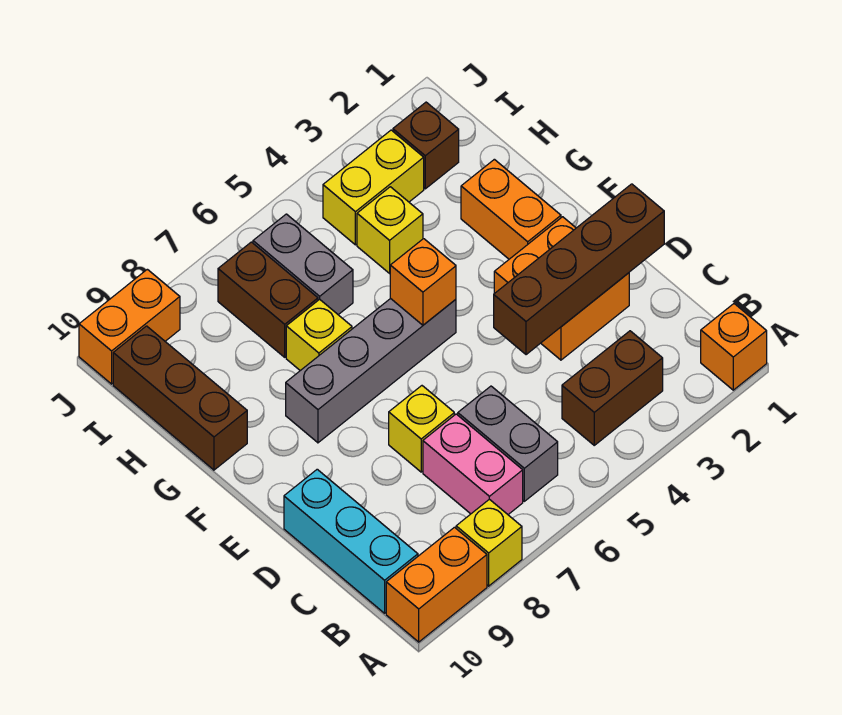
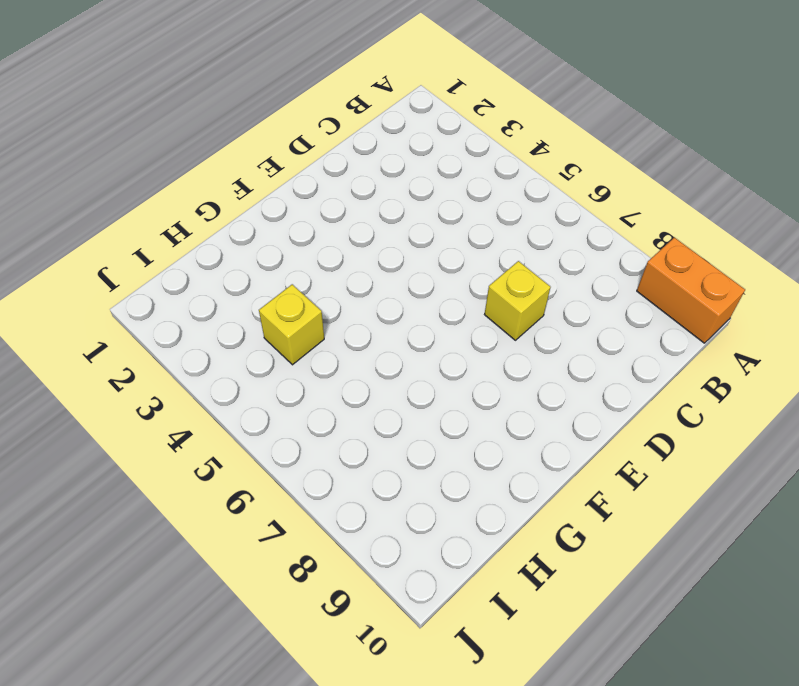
none -> orange brick A1 level 1
none -> yellow brick A8 level 1
none -> brown brick B3:B4 level 1

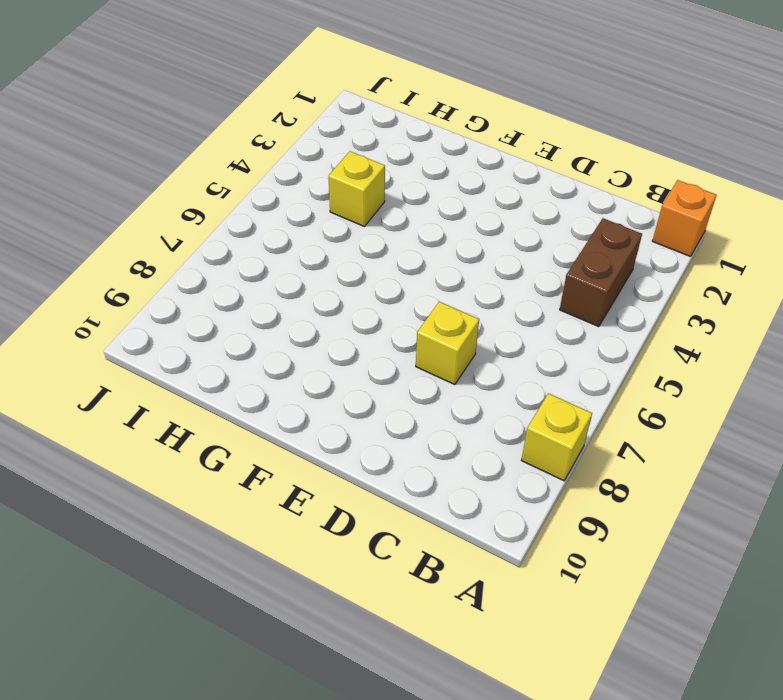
none -> orange brick A9:A10 level 1
none -> grey brick B6:C6 level 1
none -> pink brick B7:C7 level 1

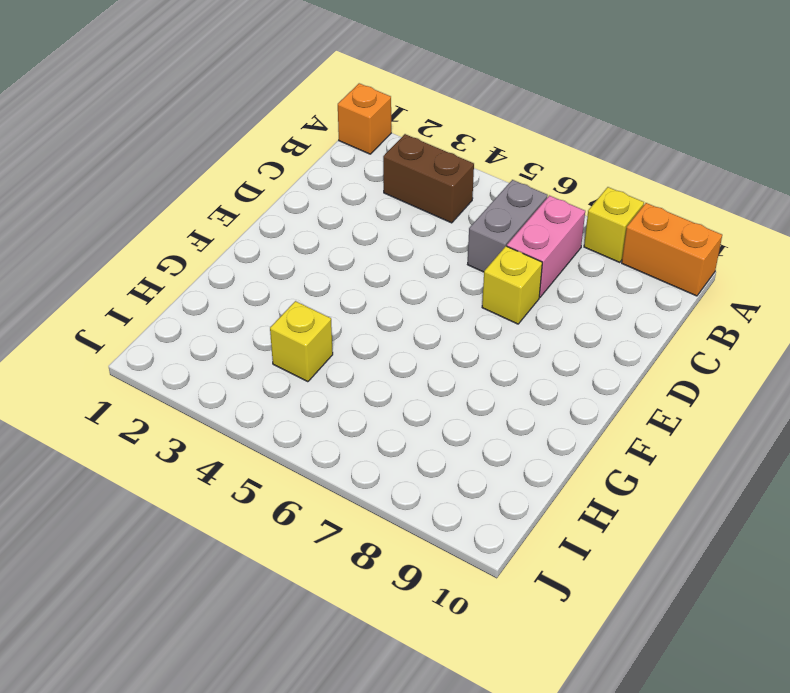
none -> cyan brick B10:D10 level 1
none -> orange brick D2:E3 level 1
none -> orange brick F2:G2 level 1

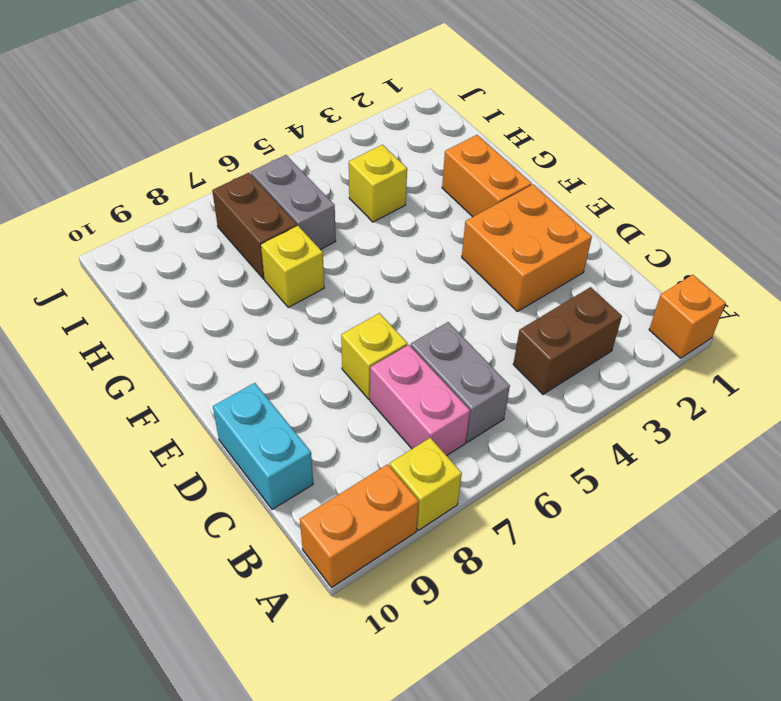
cyan brick C10:D10 level 1 -> cyan brick B10:D10 level 1
none -> grey brick F5:F8 level 1
none -> brown brick G10:I10 level 1
none -> brown brick I2 level 1

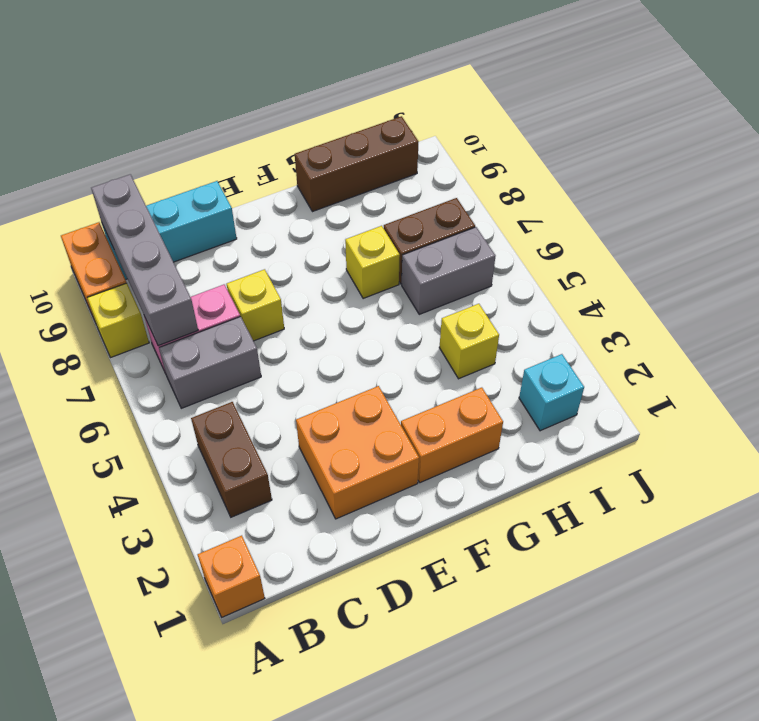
grey brick B7:B10 level 2 -> grey brick F5:F8 level 1
cyan brick I2 level 1 -> brown brick I2 level 1
none -> yellow brick I3:I4 level 1
none -> orange brick J9:J10 level 1
none -> brown brick D1:D4 level 2

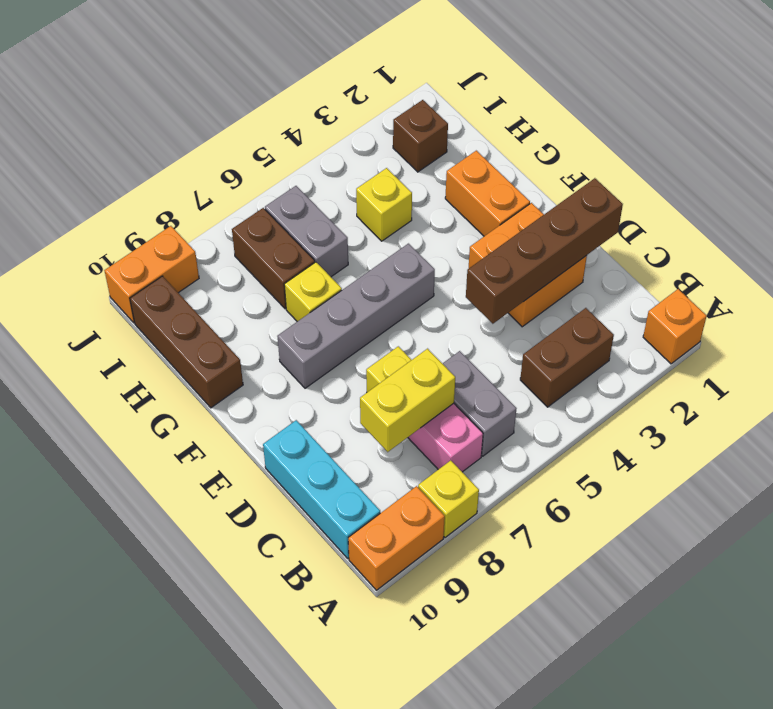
yellow brick C7:C8 level 2 -> yellow brick I3:I4 level 1
none -> orange brick F5 level 2

